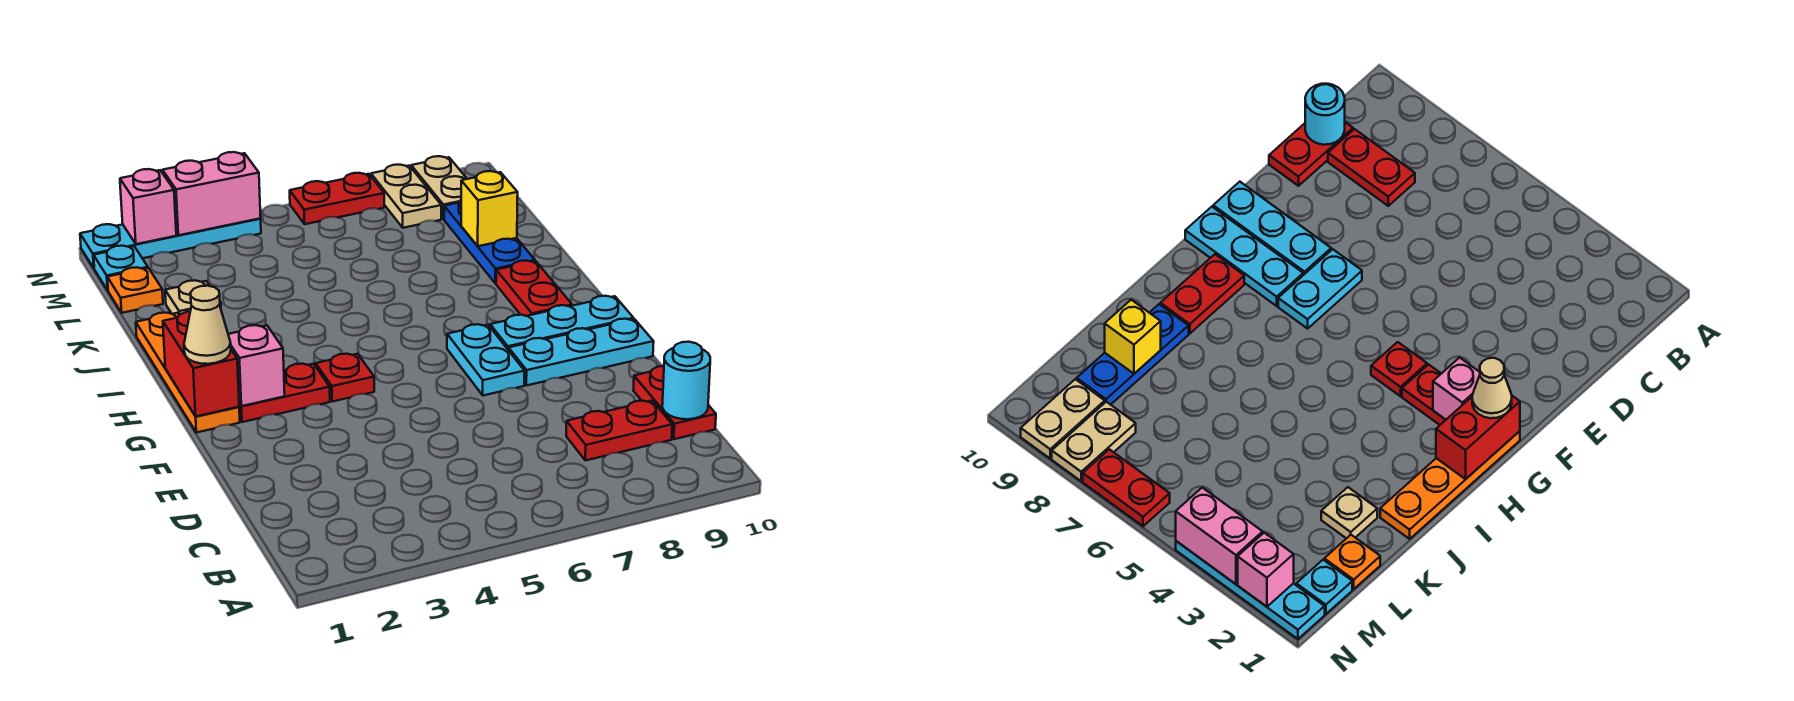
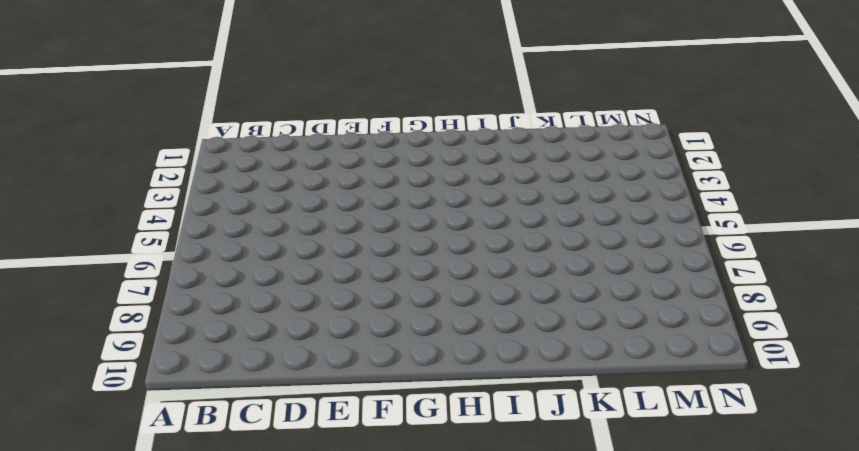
none -> red plate C8:C9 level 1
none -> red plate C10:D10 level 1
none -> cyan plate F7:G7 level 1

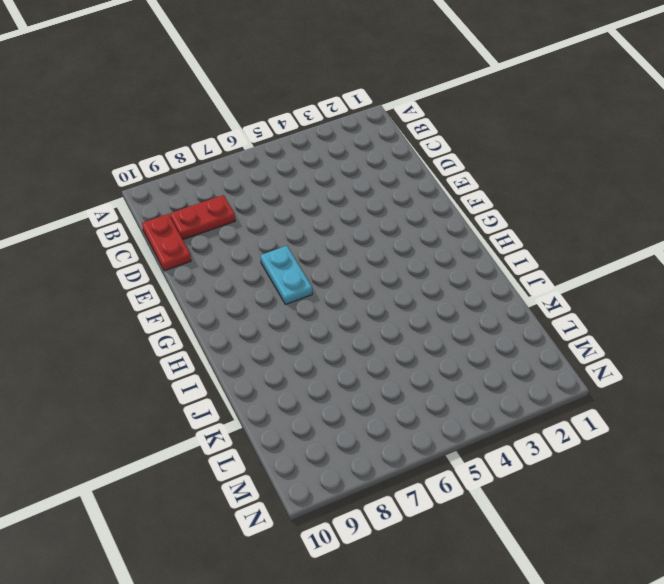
none -> cyan plate F8:F10 level 1
none -> orange plate G1:J1 level 1
none -> red plate G2:G3 level 1

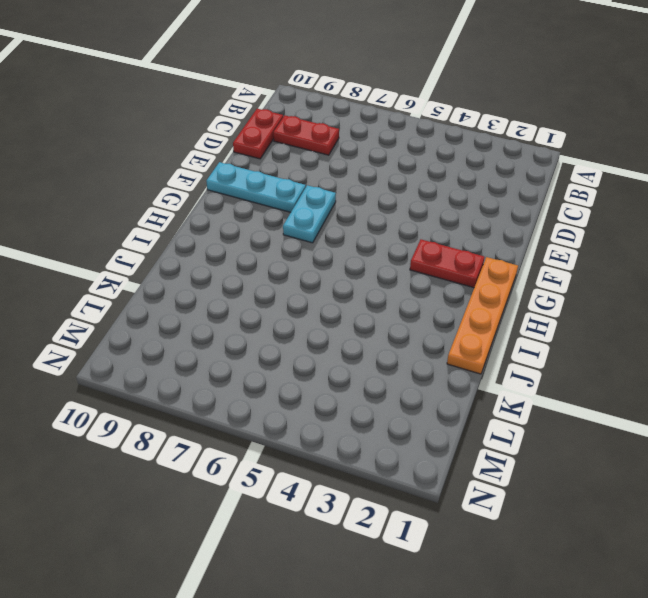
none -> red plate G4 level 1
none -> cyan plate G8:G10 level 1
none -> red plate H9:I9 level 1

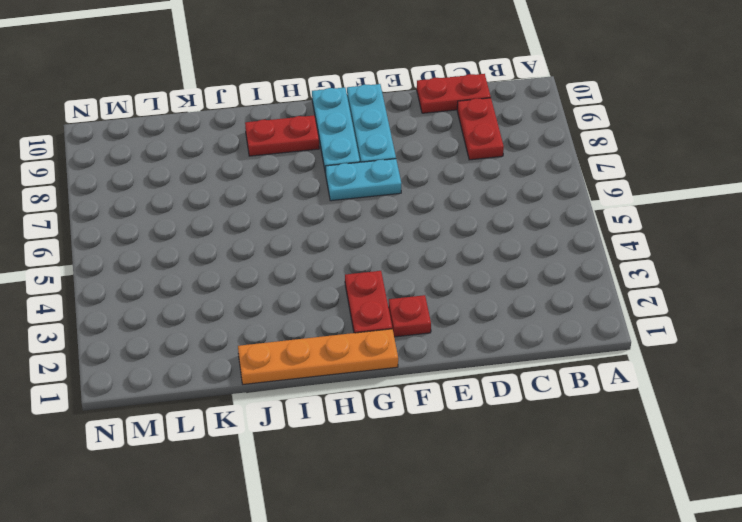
red plate F2 level 1 -> red plate G4 level 1
none -> blue plate J9:L9 level 1
none -> tan plate K2 level 1
none -> orange plate L1 level 1

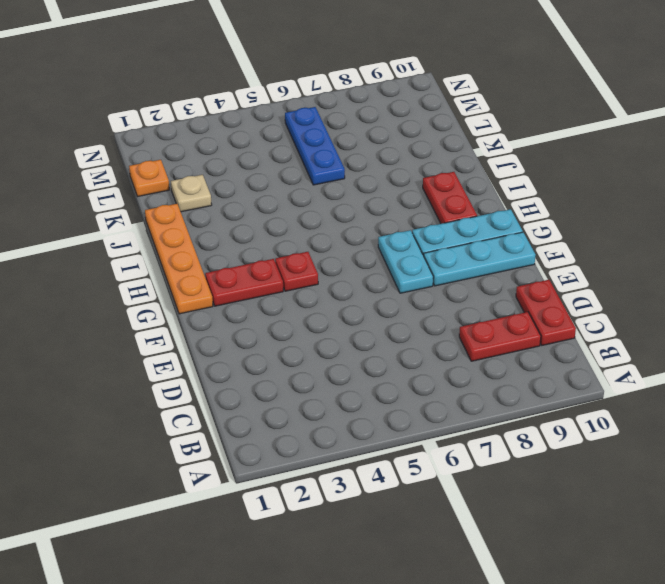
blue plate K6:M6 level 1 -> blue plate J9:L9 level 1
none -> cyan plate M1 level 1
none -> tan plate M8:N8 level 1
none -> tan plate M9:N9 level 1

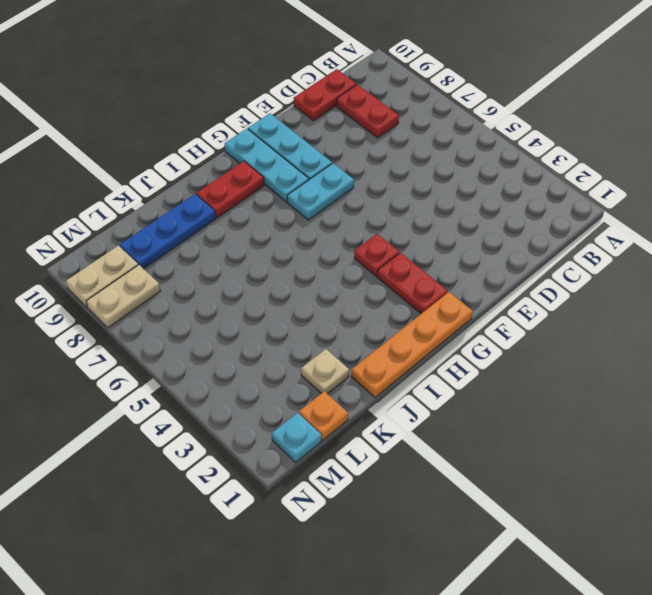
none -> cyan plate N1:N4 level 1
none -> red plate N6:N7 level 1
none -> cyan round brick C10 level 2

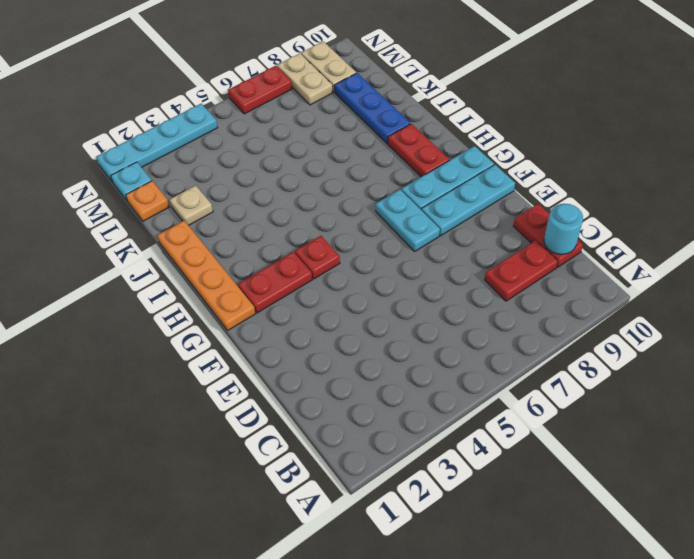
none -> red brick G1:H1 level 2
none -> pink brick G2 level 2
none -> yellow brick K9 level 2

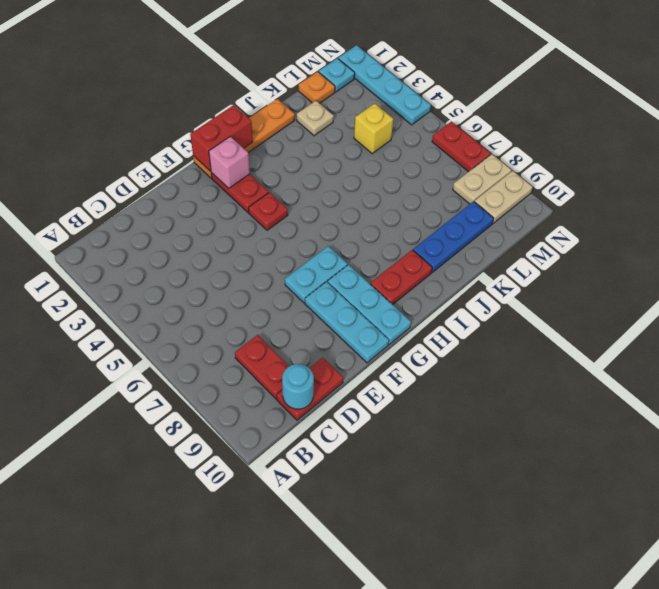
yellow brick L4 level 1 -> yellow brick K9 level 2
none -> pink brick N2 level 2
none -> pink brick N3:N4 level 2
none -> tan cone G1 level 3

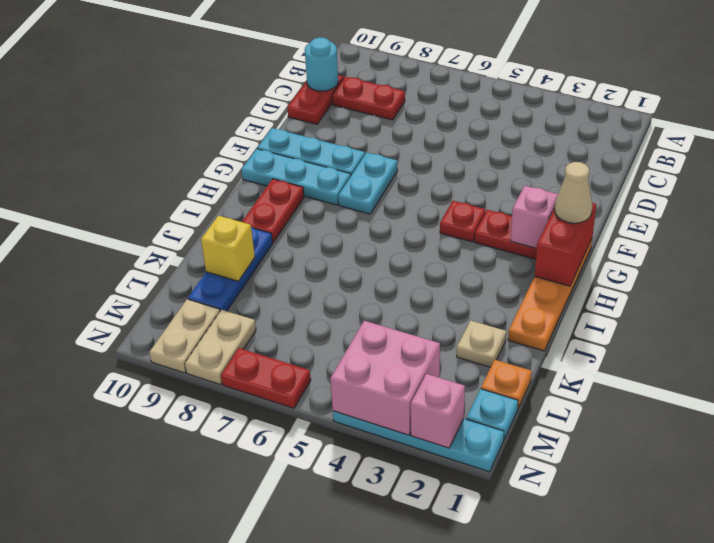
pink brick M3:N4 level 2 -> pink brick N3:N4 level 2

